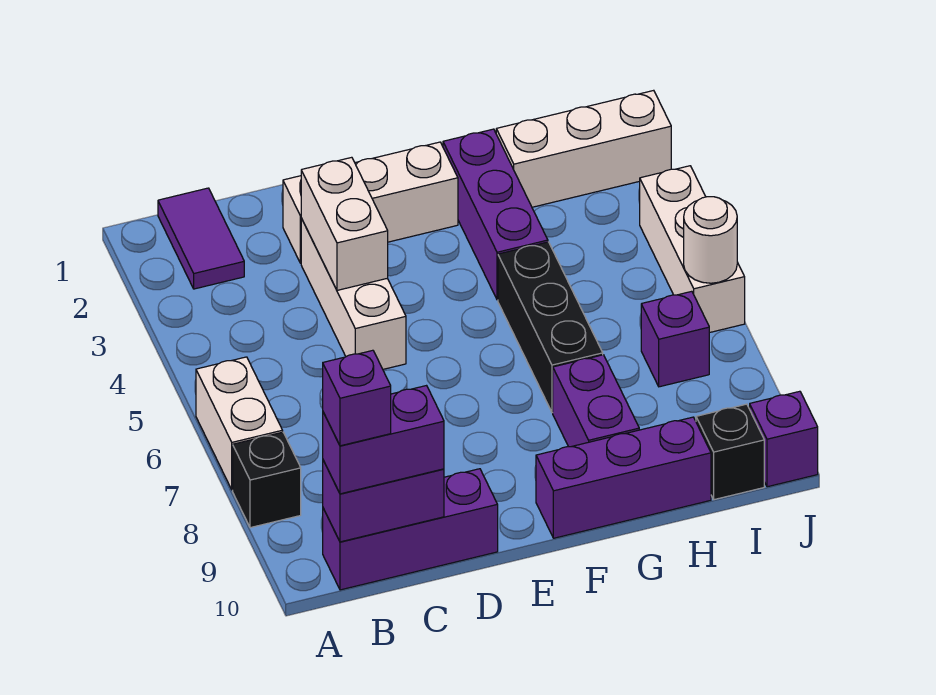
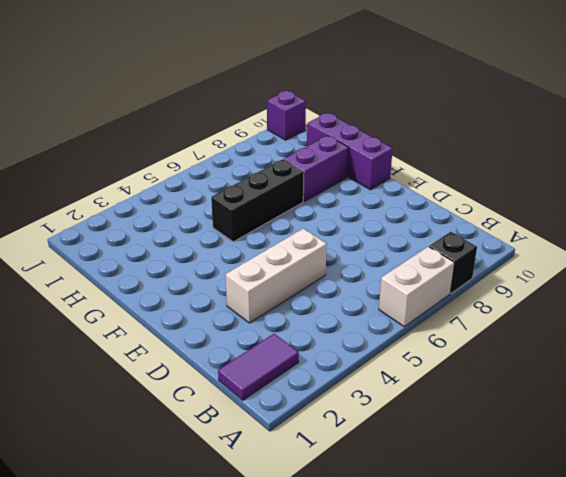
none -> purple brick B10:D10 level 1
none -> white brick D2:F2 level 1
none -> purple brick G2:G4 level 1

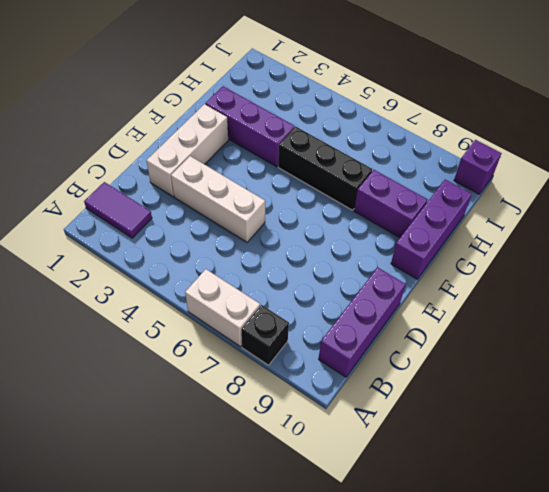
none -> white brick H2:J2 level 1
none -> purple brick I7 level 1
none -> black brick I10 level 1

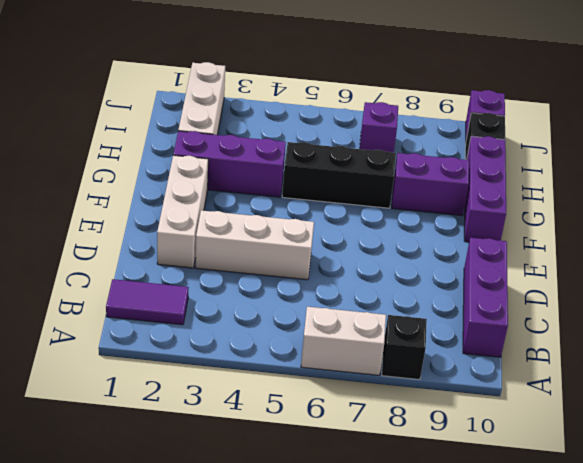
none -> white brick J4:J6 level 1
none -> purple brick B10:C10 level 2
none -> white brick D3:D4 level 2

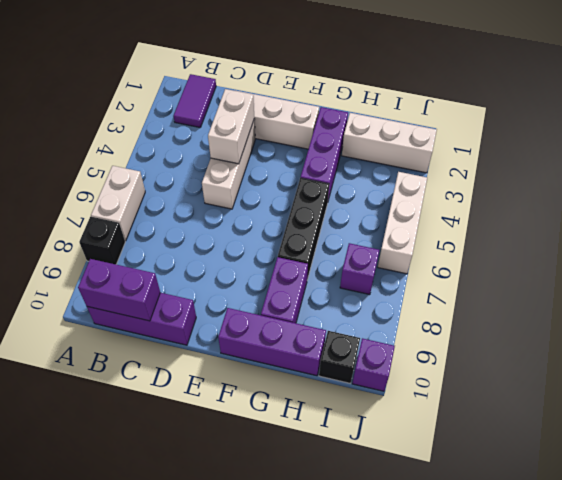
none -> white round brick J6 level 2
none -> purple brick B10:C10 level 3
none -> purple brick B10 level 4

